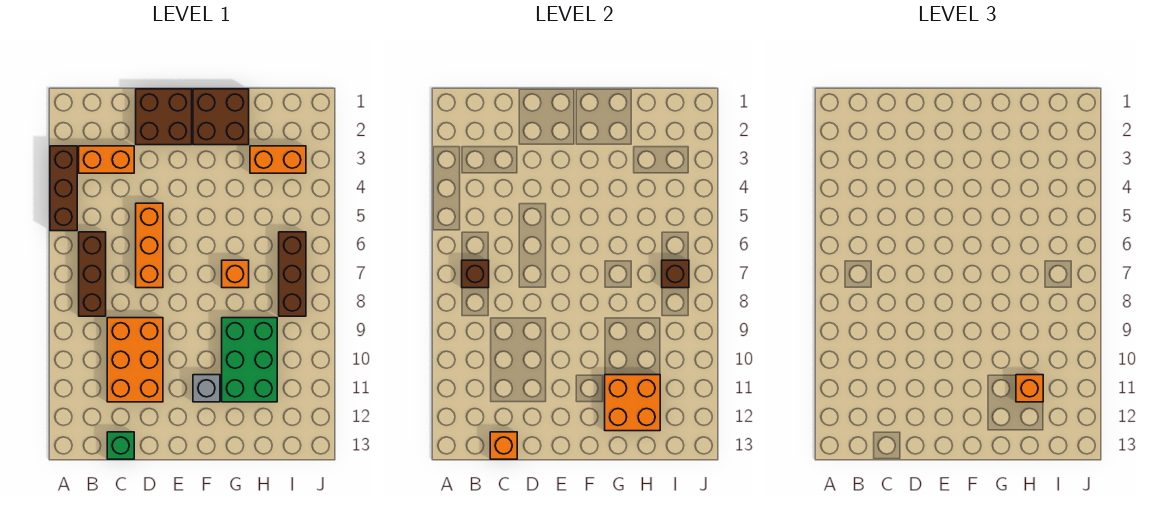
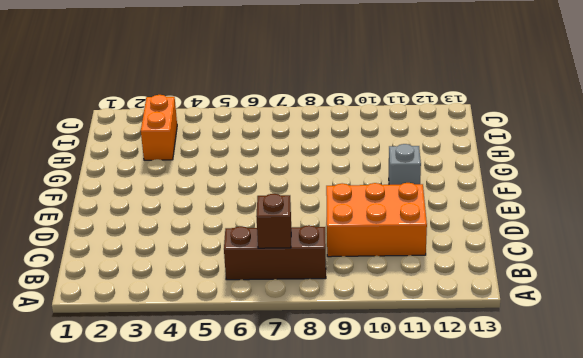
none -> brown brick A3:A5 level 1
none -> orange brick B3:C3 level 1
none -> green brick C13 level 1

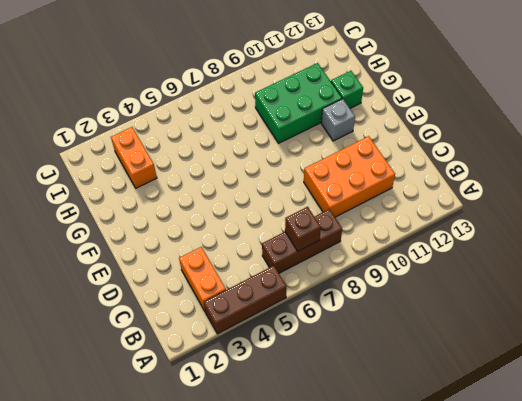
green brick G12 level 1 -> green brick C13 level 1
none -> brown brick D1:E2 level 1
none -> orange brick D5:D7 level 1
none -> brown brick F1:G2 level 1

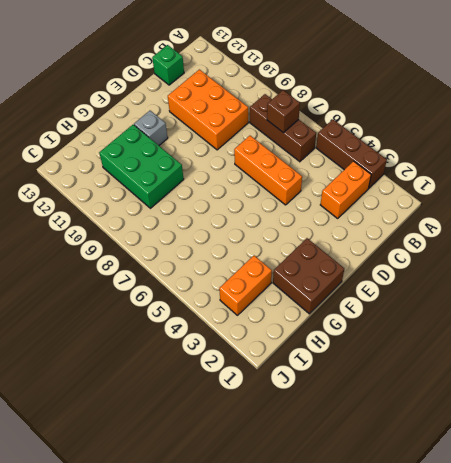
none -> brown brick D1:E2 level 1
none -> orange brick G7 level 1
none -> brown brick I6:I8 level 1

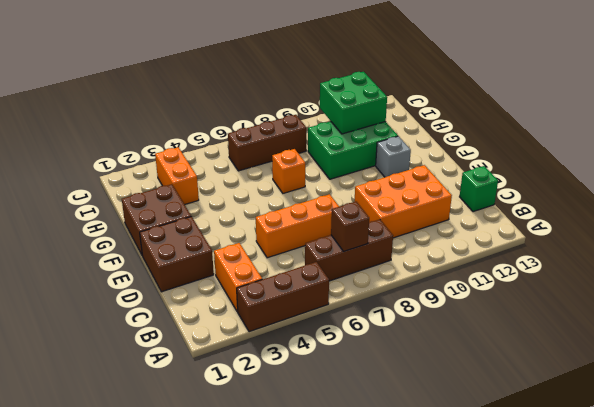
green brick H10:I11 level 2 -> orange brick G11:H12 level 2
none -> orange brick C13 level 2
none -> brown brick I7 level 2
none -> orange brick H11 level 3

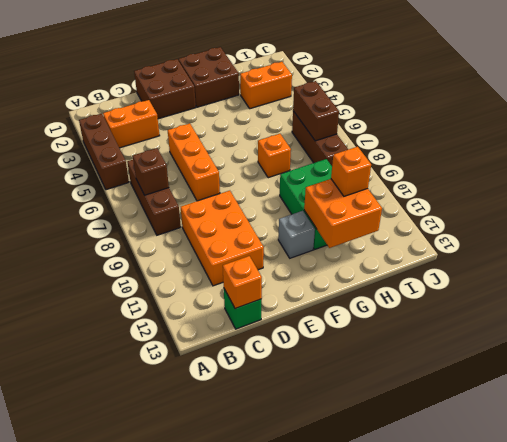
brown brick I6:I7 level 2 -> brown brick I7 level 2

